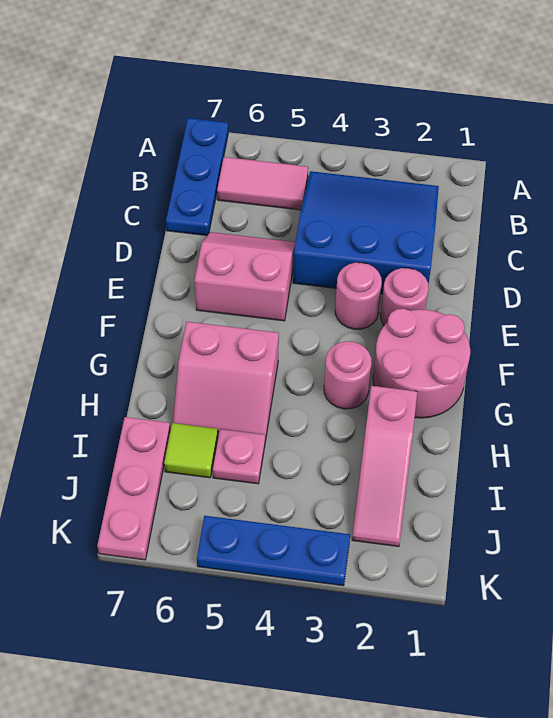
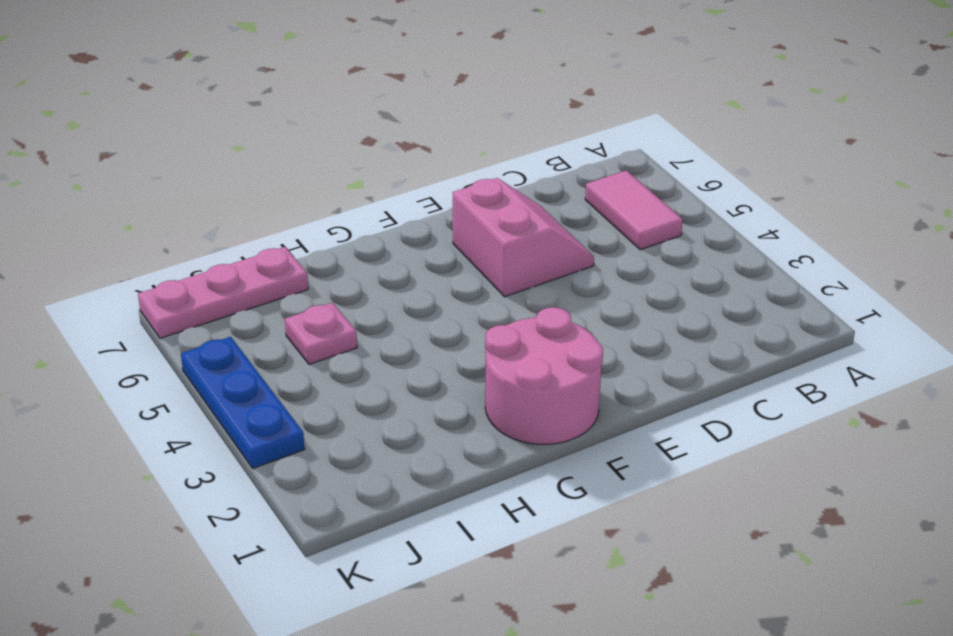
none -> blue plate A7:C7 level 1
none -> blue slope B2:D4 level 1 top D
none -> pink round brick E2 level 1

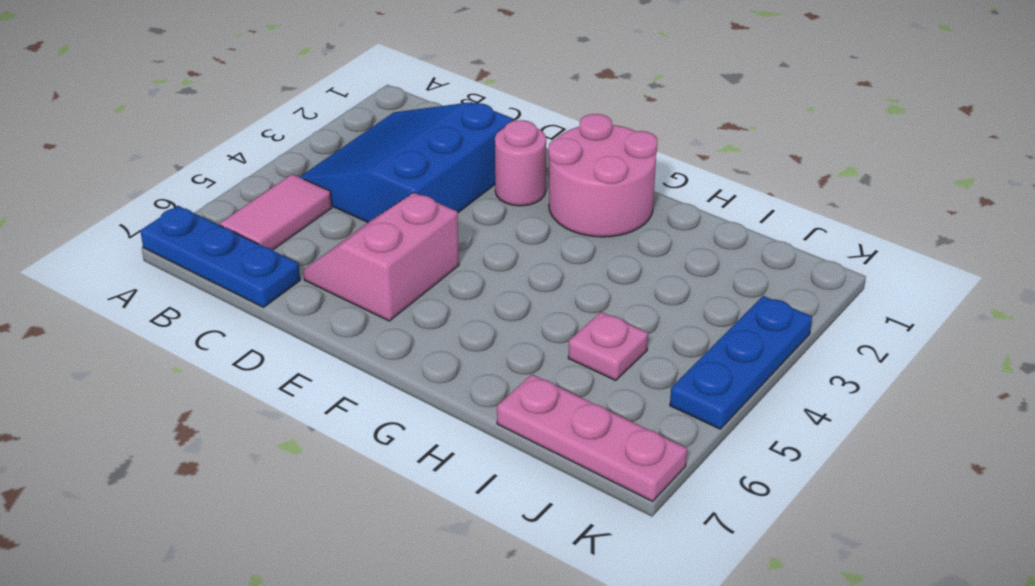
none -> pink round brick E3 level 1
none -> pink round brick G3 level 1
none -> pink slope G5:H6 level 1 top G

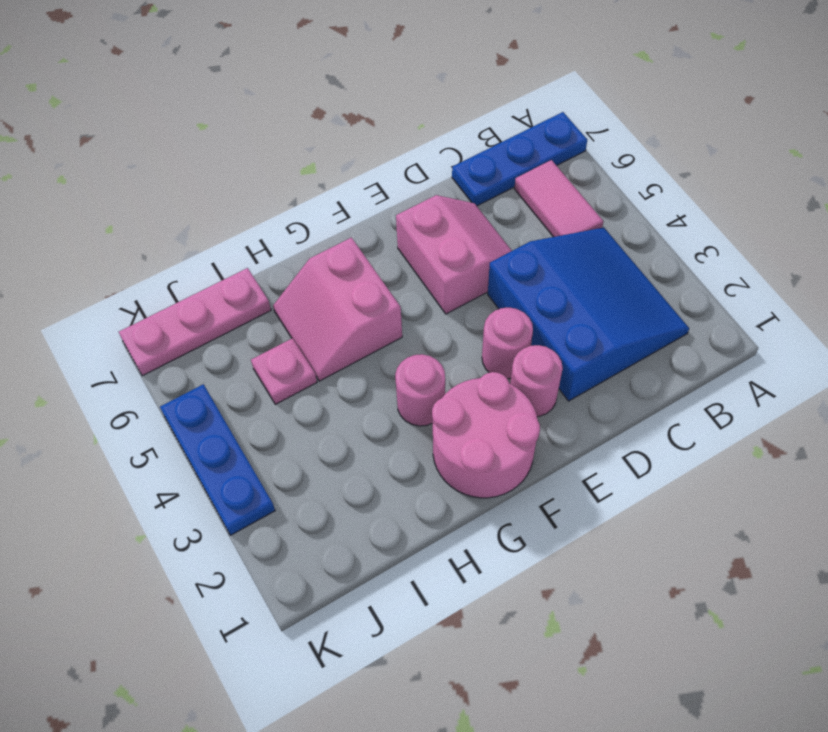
none -> pink slope H2:J2 level 1 top H
none -> lime tile I6 level 1

